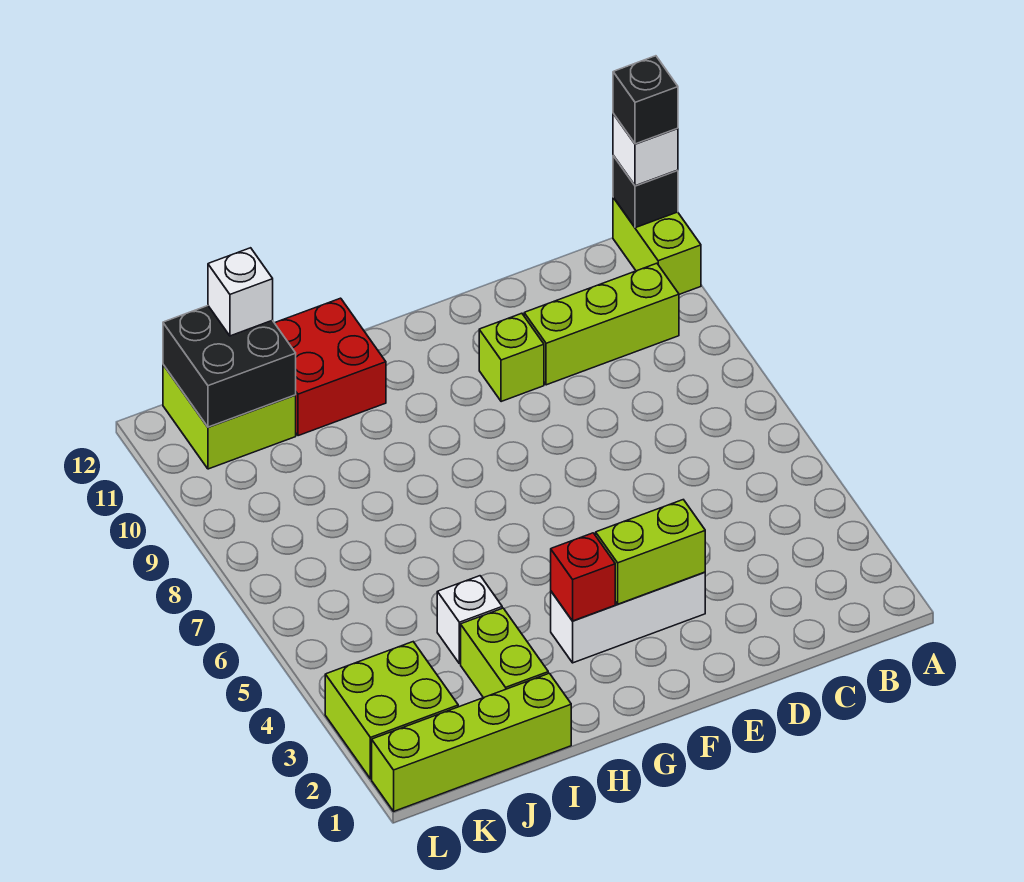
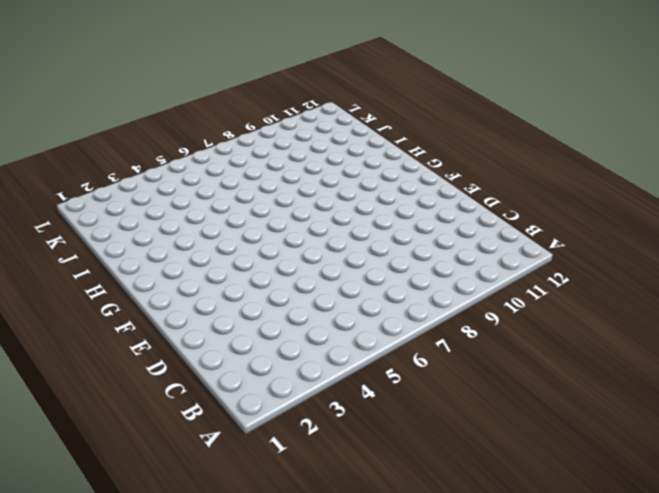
none -> lime brick A11:A12 level 1
none -> lime brick B10:D10 level 1
none -> white brick E3:G3 level 1

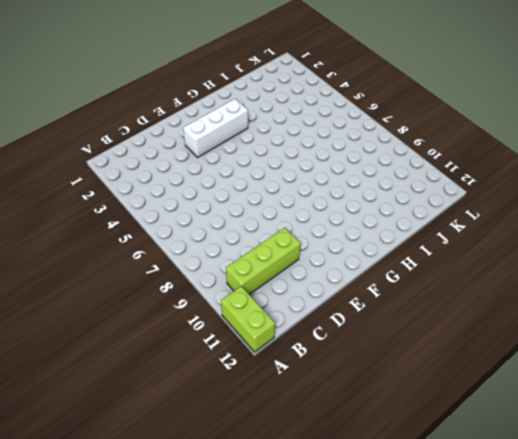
none -> lime brick E10 level 1
none -> red brick H11:I12 level 1
none -> lime brick I1:L1 level 1

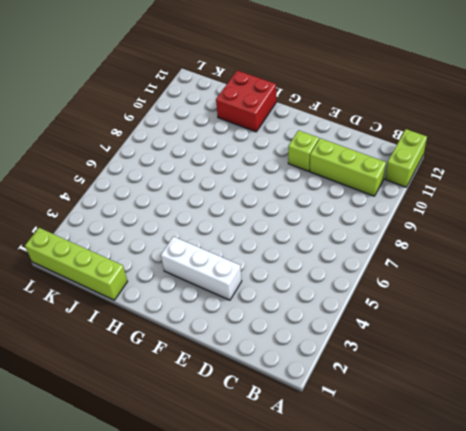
none -> lime brick I2:I3 level 1
none -> white brick I4 level 1
none -> lime brick J11:K12 level 1

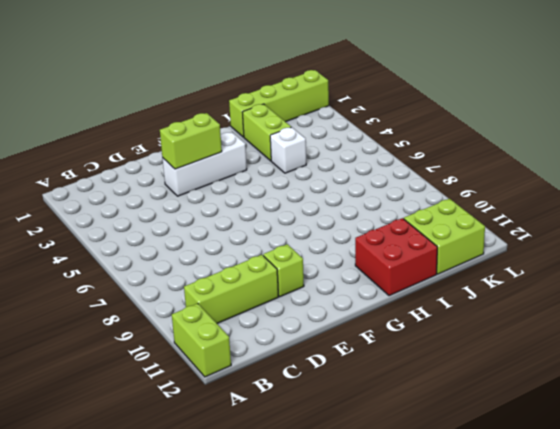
none -> lime brick K2:L3 level 1
none -> black brick A12 level 2
none -> red brick G3 level 2

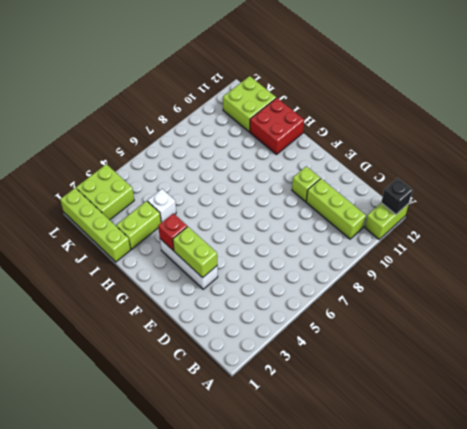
none -> black brick J11:K12 level 2
none -> white brick A12 level 3
none -> white brick J12 level 3

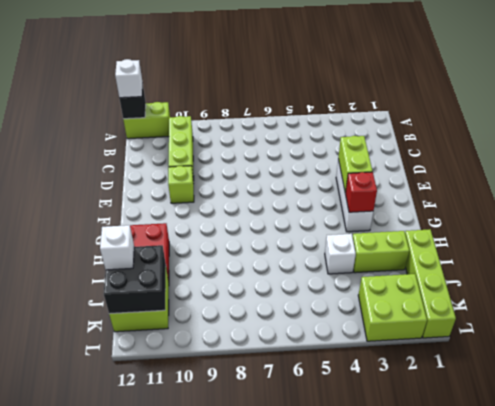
none -> black brick A12 level 4

